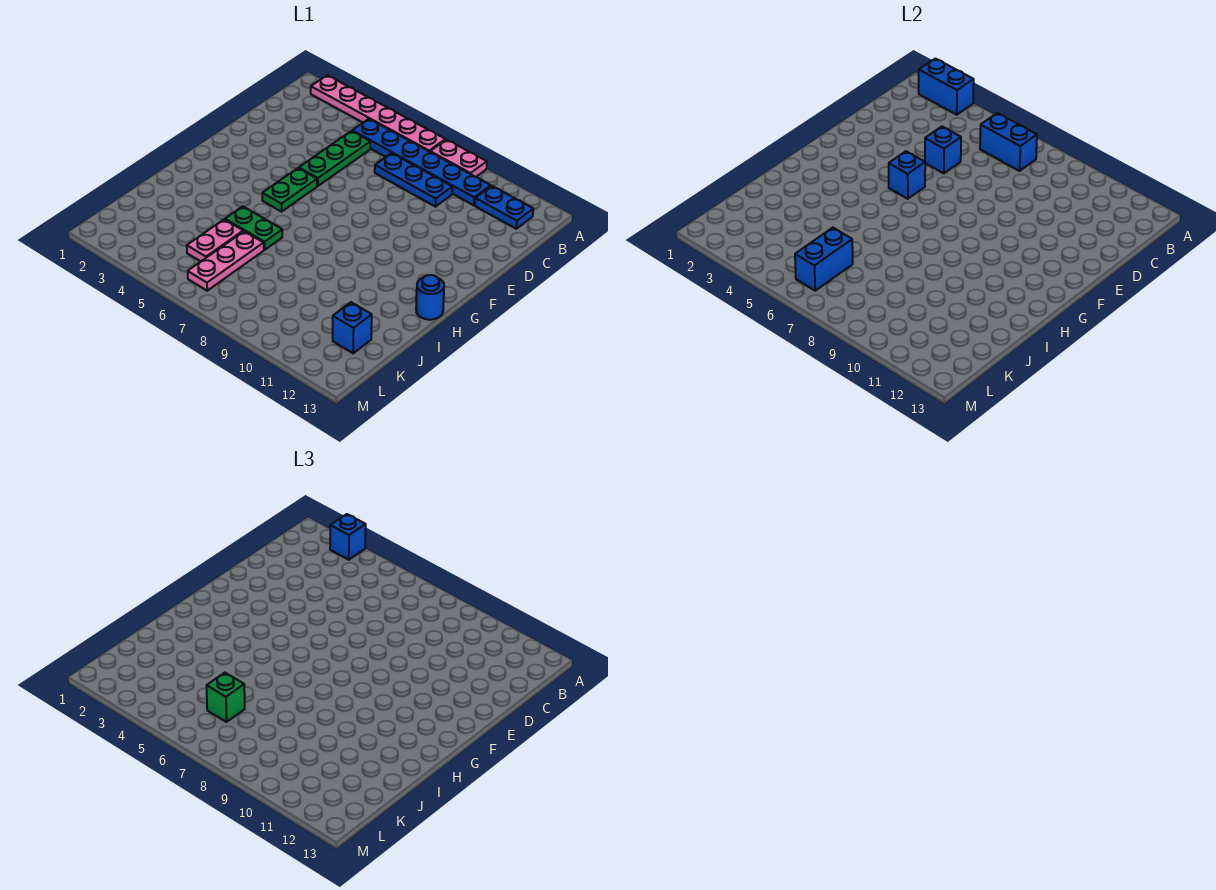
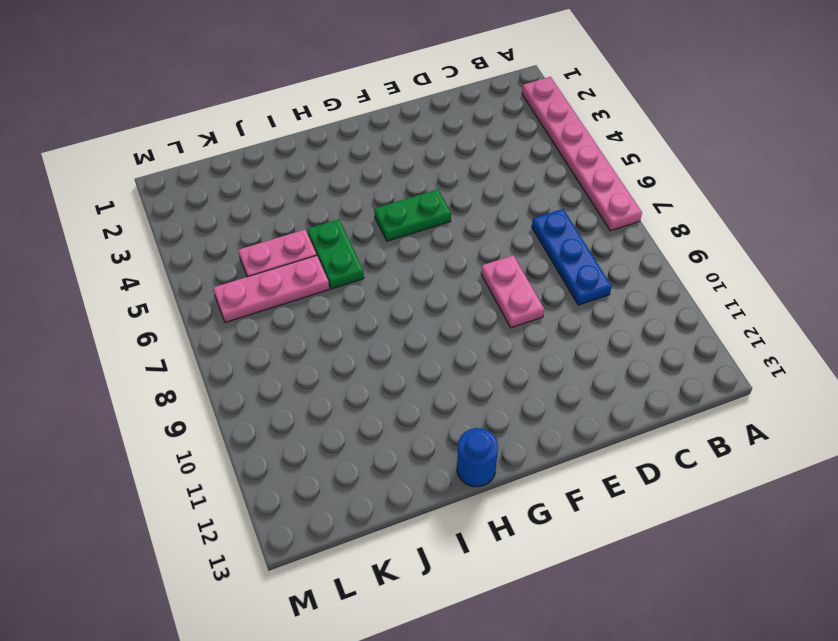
pink plate E8:E9 level 1 -> pink plate A8:A9 level 1
none -> blue plate B5:B10 level 1
none -> blue plate B11:B12 level 1
none -> green plate C5:E5 level 1

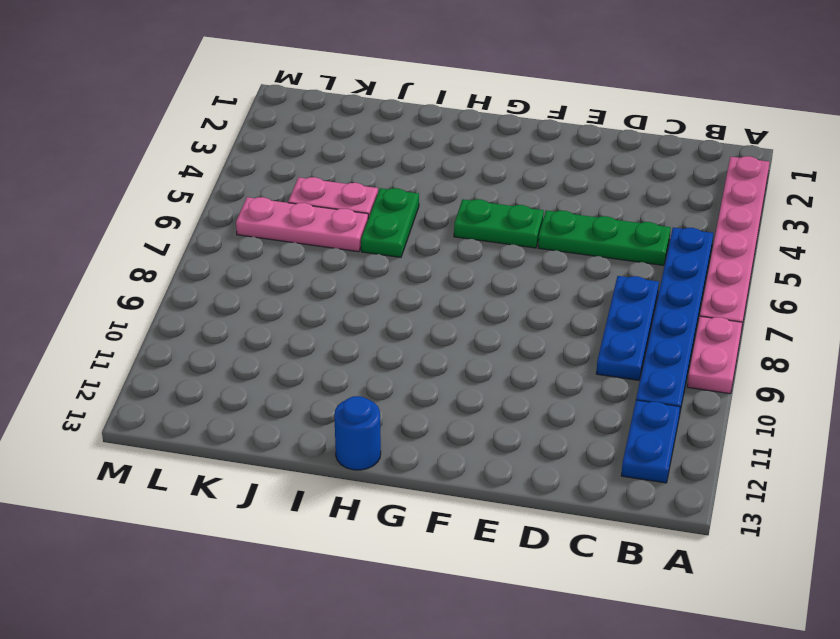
none -> blue brick K12 level 1
none -> blue brick A2:A3 level 2
none -> blue brick B6:B7 level 2

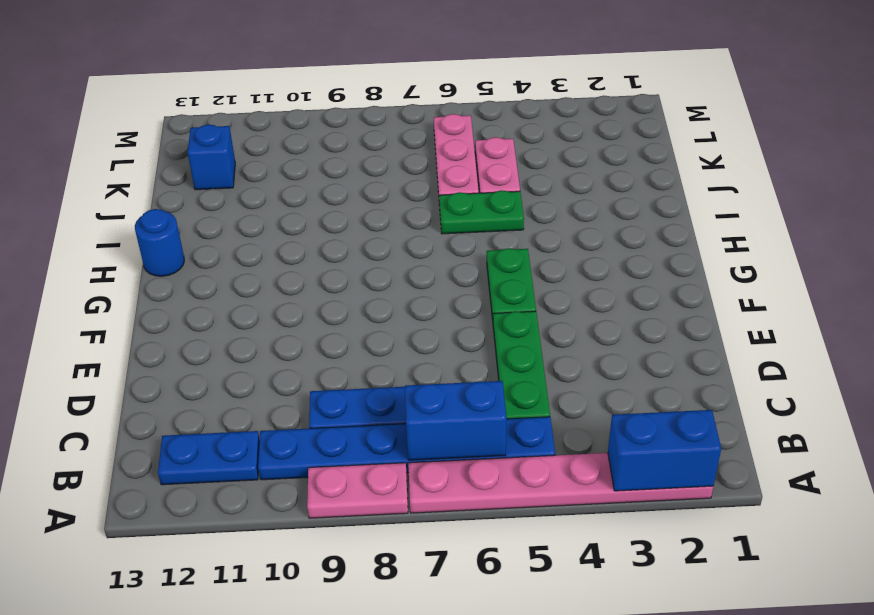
none -> blue brick D5 level 2
none -> blue brick F5 level 2
none -> blue brick K6:L6 level 2

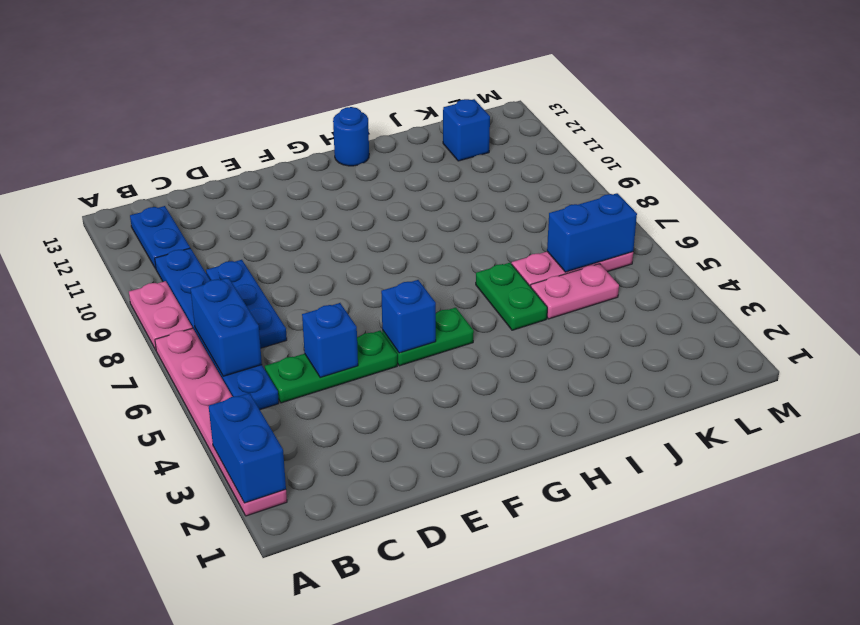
none -> blue brick A3 level 3
none -> green brick K6 level 3

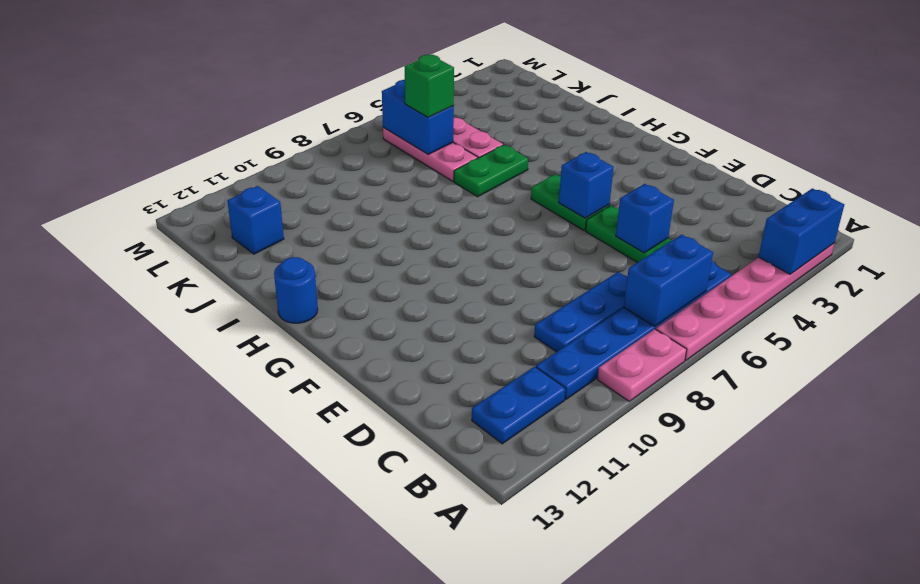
none -> blue brick A3 level 3

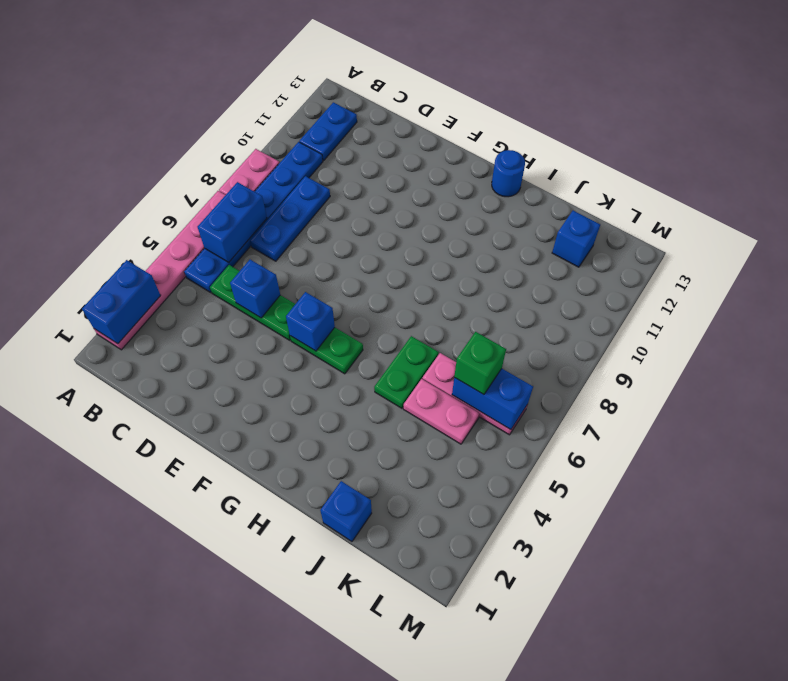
blue brick J1 level 1 -> blue brick A3 level 3

